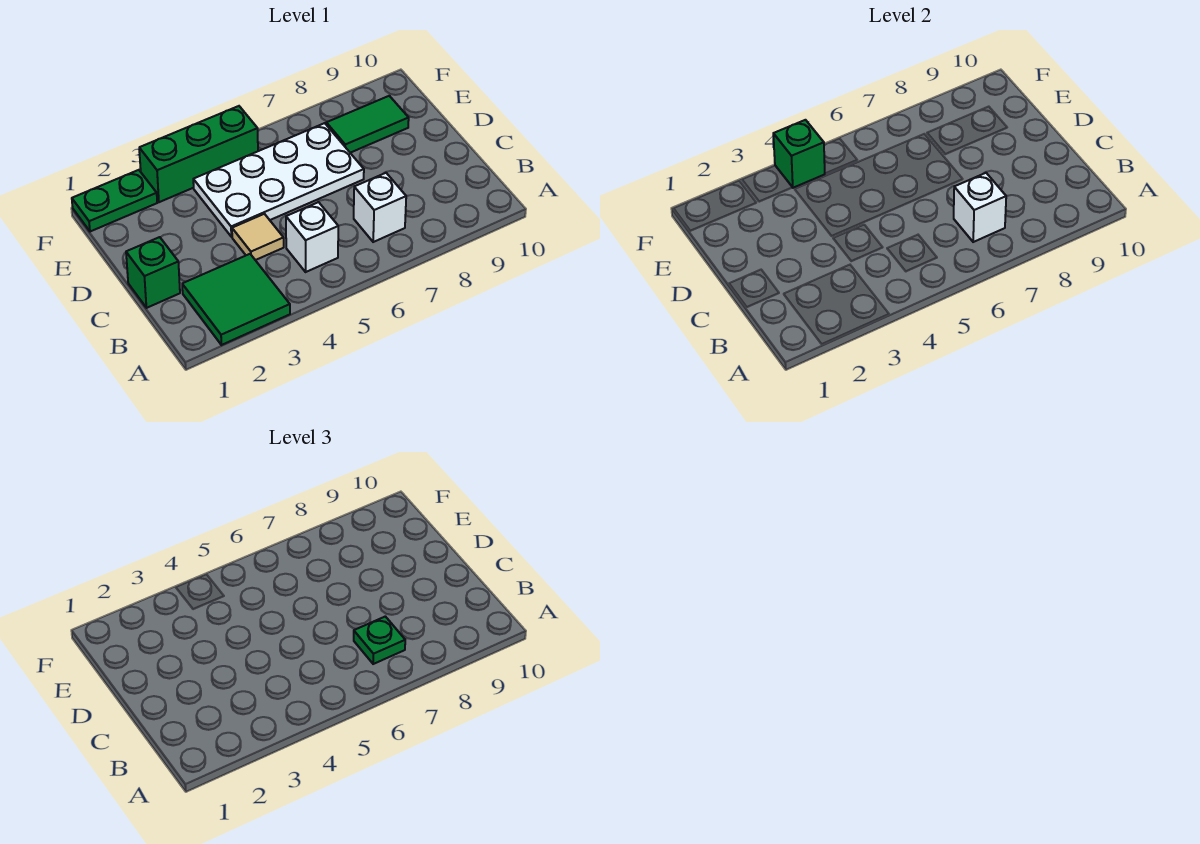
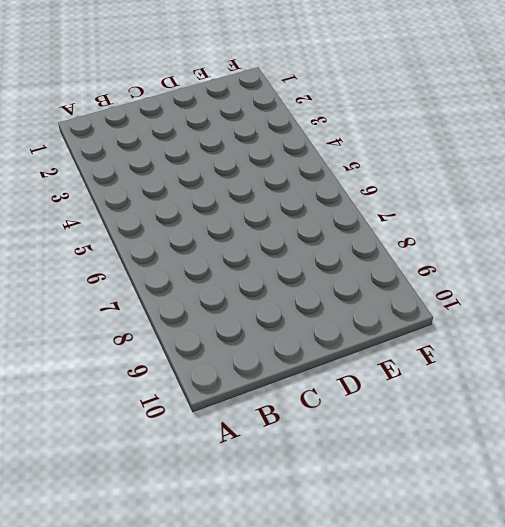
none -> green tile A2:B3 level 1
none -> white brick B5 level 1
none -> white brick B7 level 1

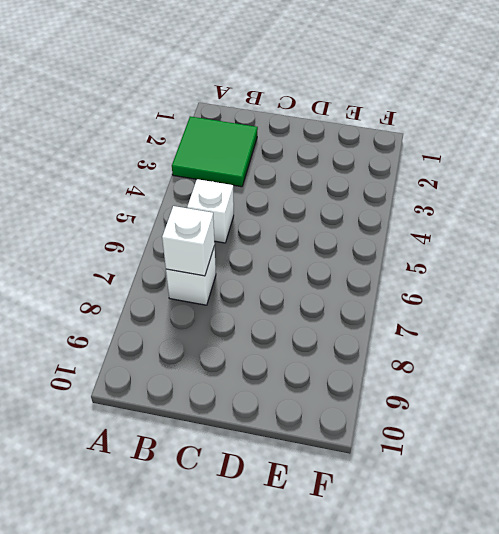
none -> green brick C1 level 1
none -> tan tile C4 level 1
none -> white plate D4:E7 level 1

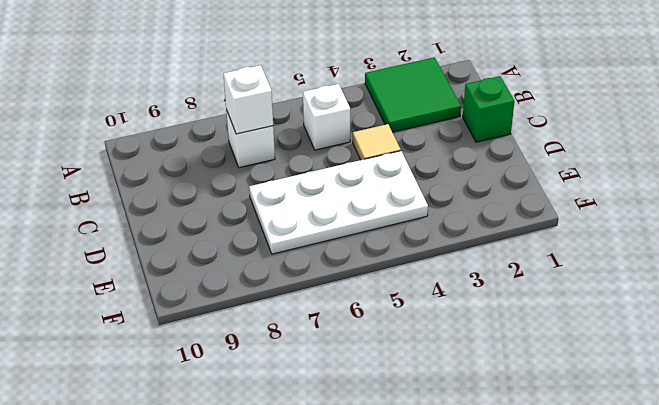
none -> green tile E8:E9 level 1
none -> green plate F1:F2 level 1
none -> green brick F3:F5 level 1

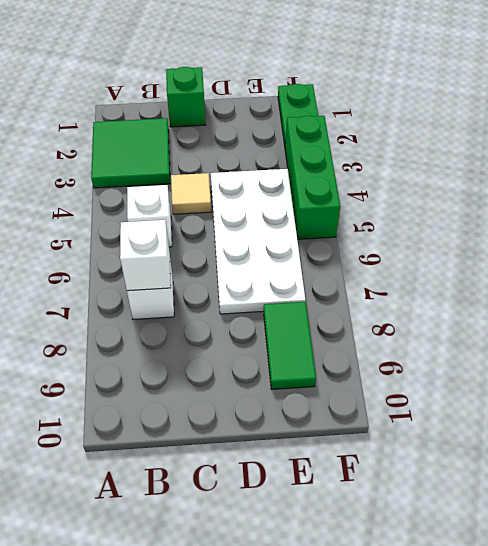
none -> green brick F4 level 2
none -> green plate B7 level 3

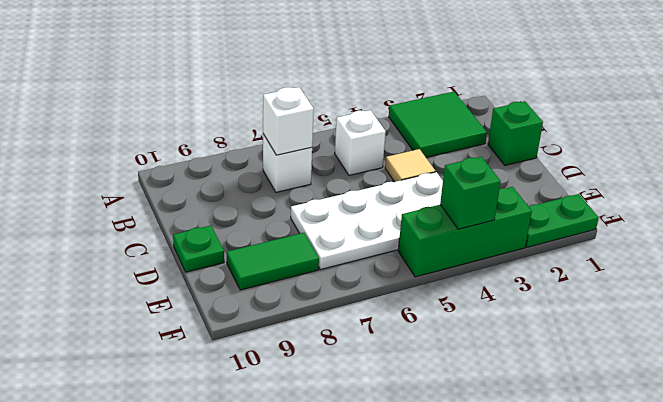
green plate D10 level 1 -> green plate B7 level 3

